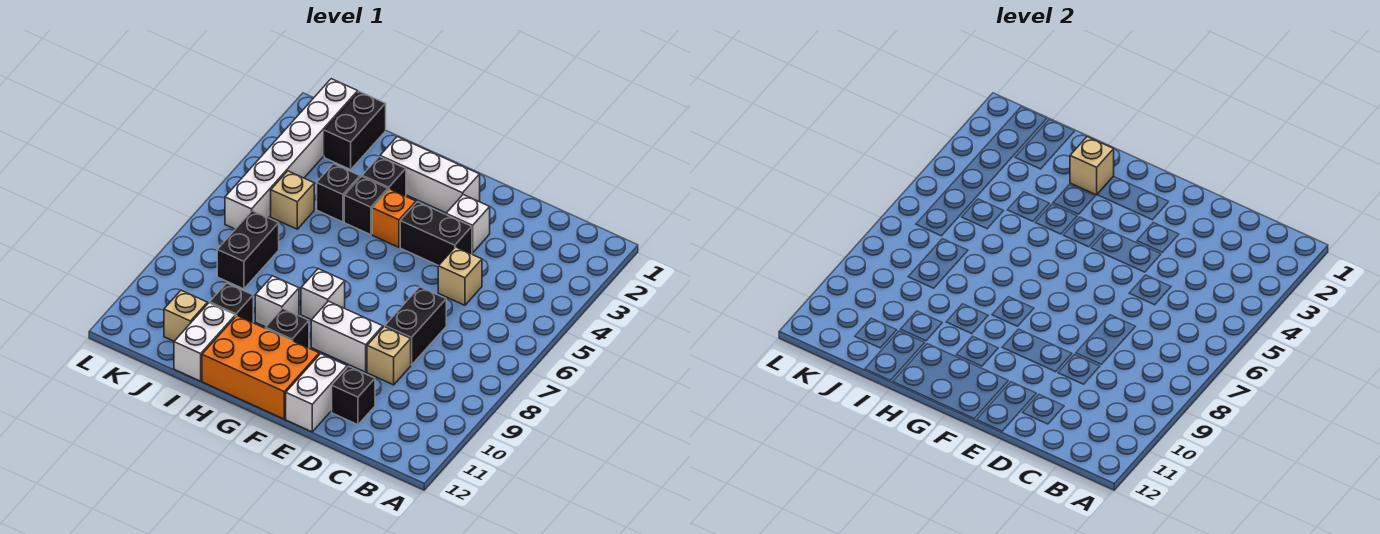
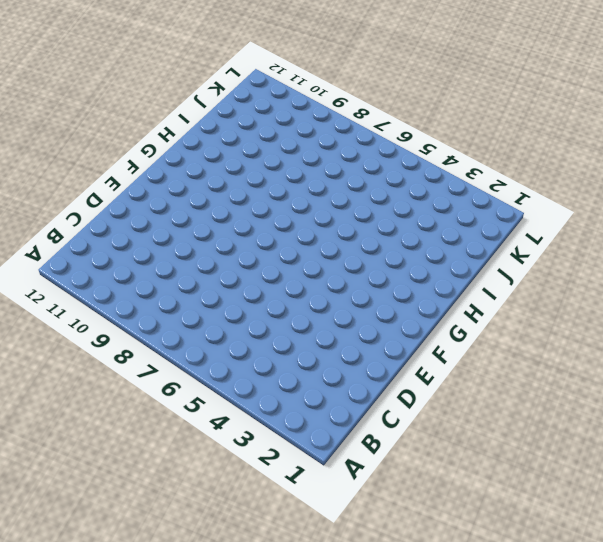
none -> tan brick D5 level 1
none -> black brick D7:D8 level 1
none -> tan brick D9 level 1

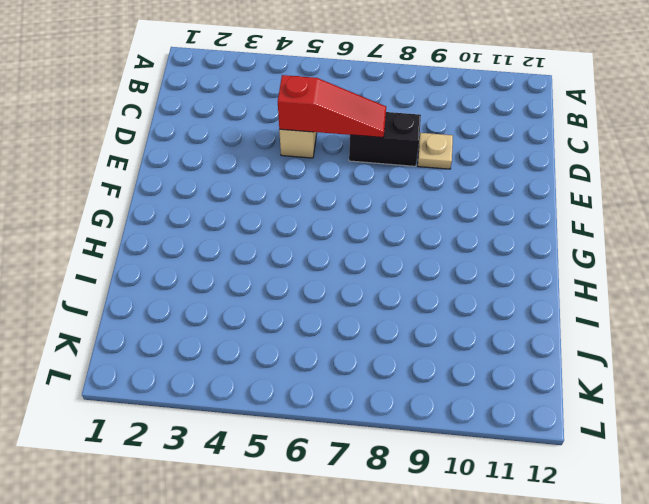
red slope D5:D7 level 2 top 5 -> none
tan plate D9 level 1 -> tan brick D9 level 1
none -> black brick D11 level 1
none -> white brick E3 level 1
none -> black brick E4:F4 level 1

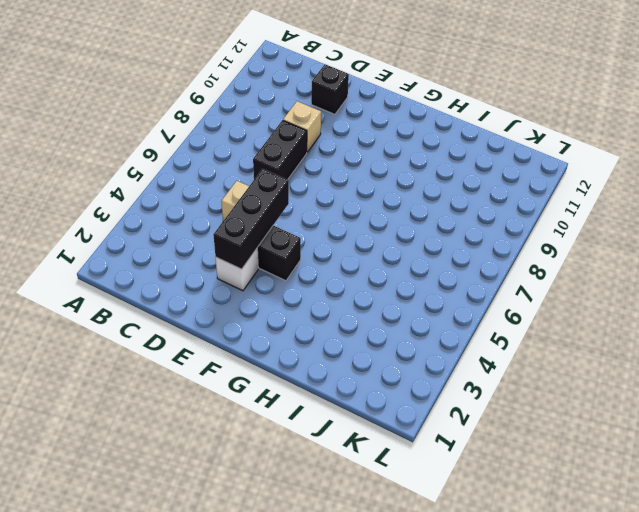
black brick E3:E5 level 2 -> none
none -> white brick E9:F9 level 1
none -> white brick E11:E12 level 1
none -> white brick F2:H2 level 1

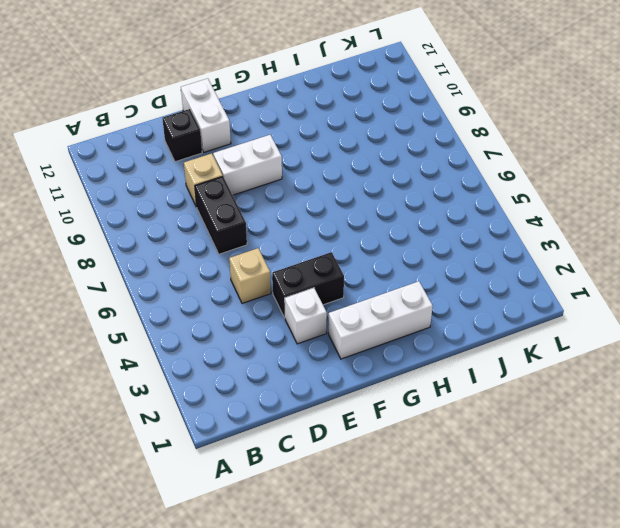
none -> orange brick F11:H12 level 1
none -> orange brick G4 level 1
none -> white brick G8 level 1

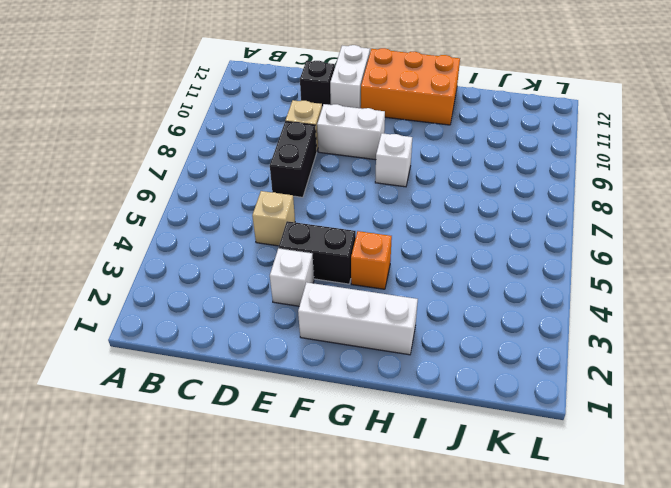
none -> black brick G10 level 1
none -> black brick H3 level 1
none -> black brick H4 level 1

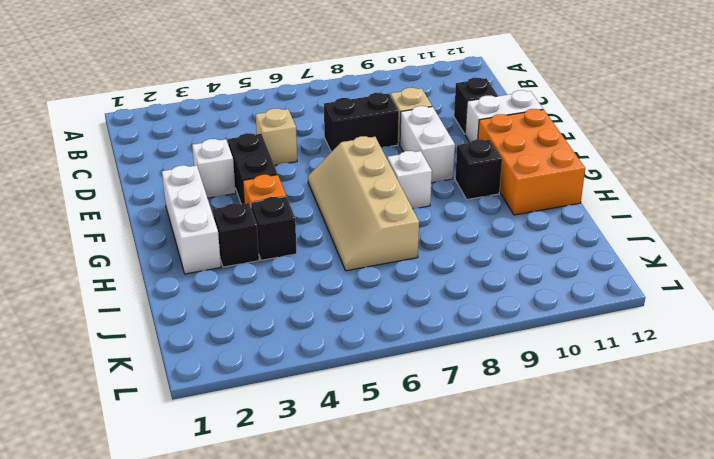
tan slope F6:I7 level 1 top 7 -> none
none -> white brick H9 level 1
none -> black brick I4 level 1
none -> black brick I10 level 1

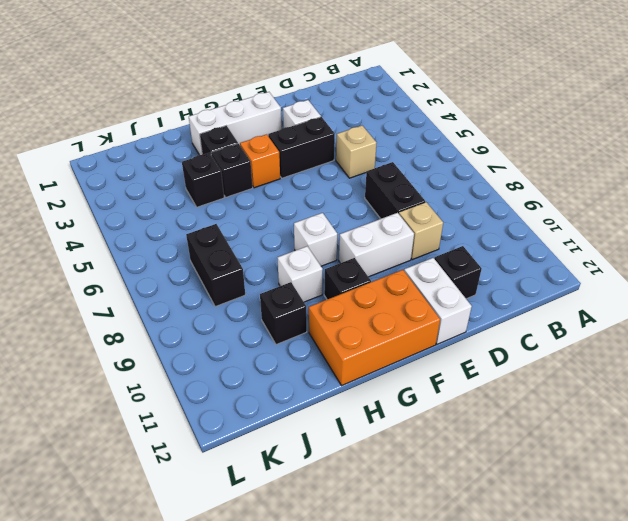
none -> white brick I11:I12 level 1
none -> black brick J1:J2 level 1
none -> tan brick J5 level 1

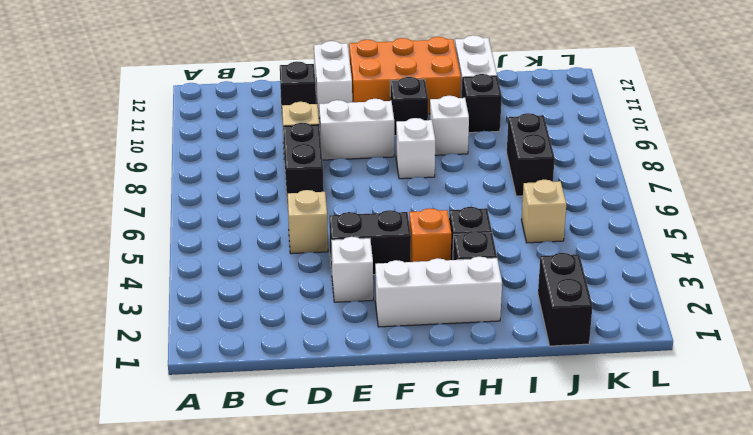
none -> black brick I4 level 1
none -> tan brick J11 level 1
none -> white brick K1:K6 level 1

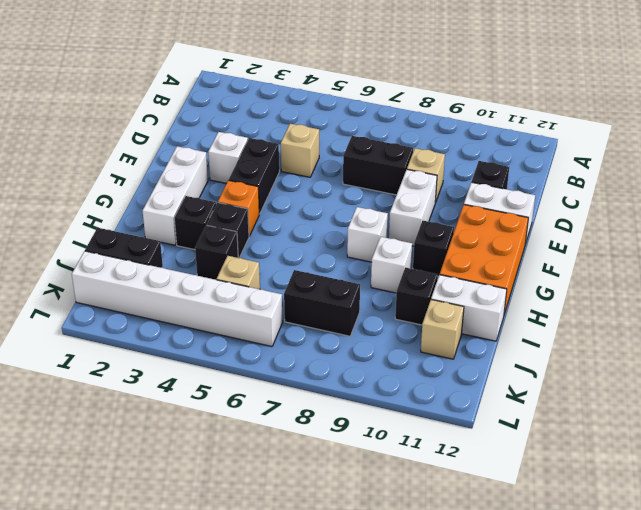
none -> tan brick H2 level 2

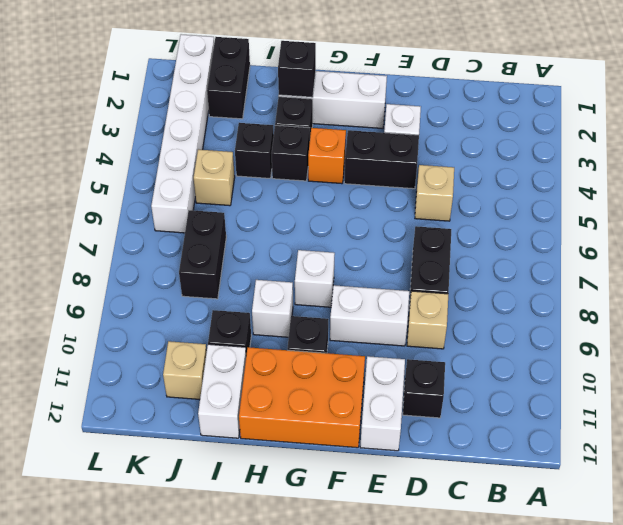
black brick H2 level 2 -> tan brick H2 level 2

